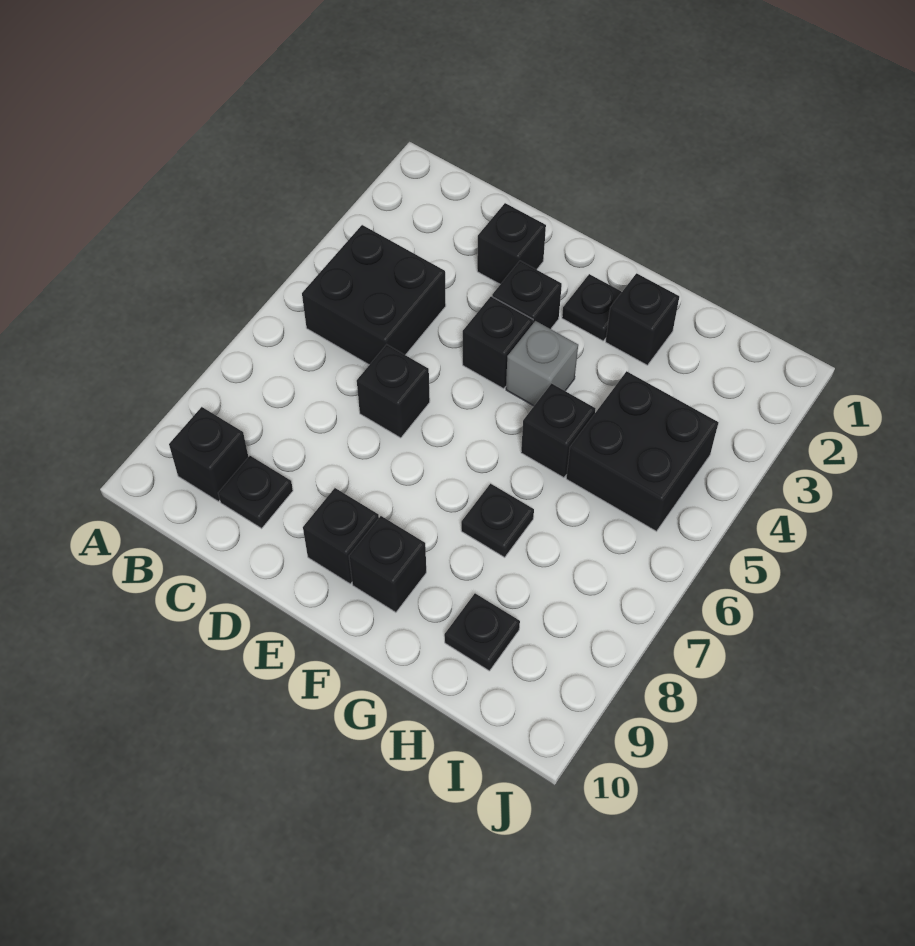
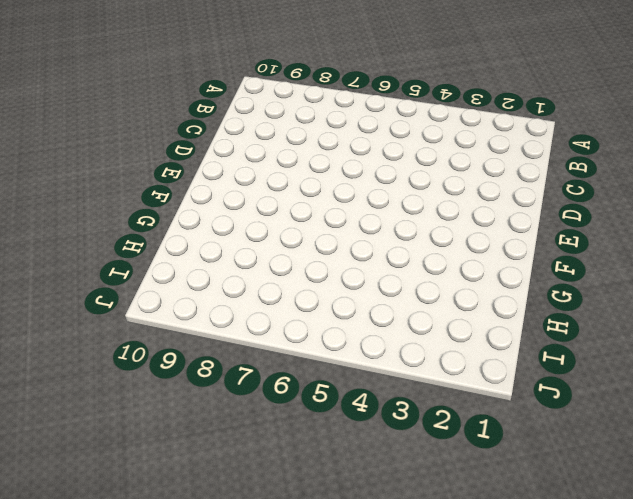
none -> black brick B4:C5 level 1
none -> black brick B9 level 1
none -> black plate C9 level 1

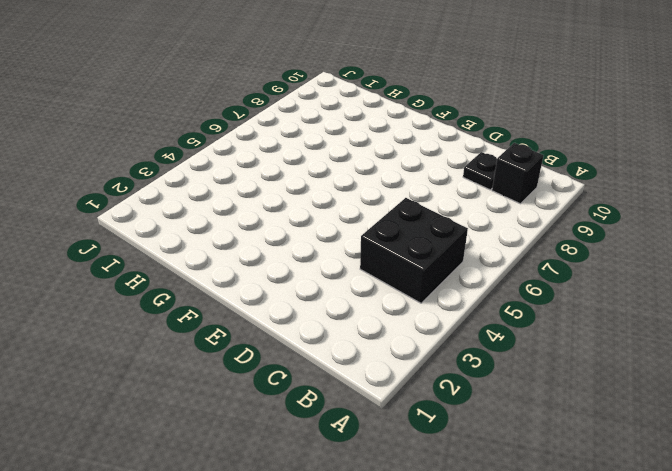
none -> black brick D2 level 1
none -> black brick D6 level 1
none -> black brick E3 level 1

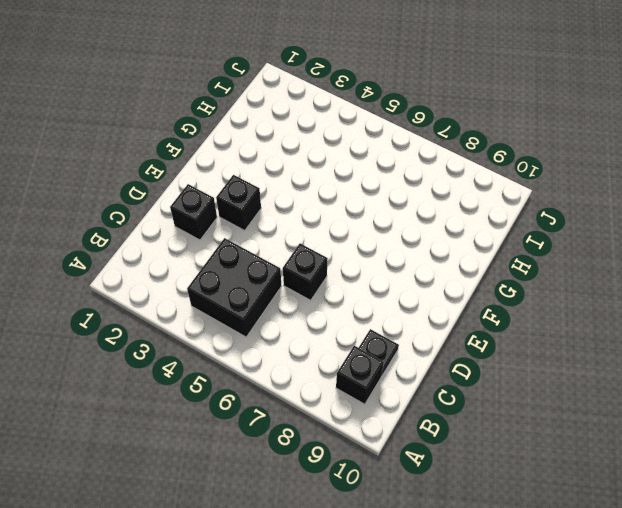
none -> black brick E4 level 1
none -> black brick E9 level 1
none -> black plate F2 level 1

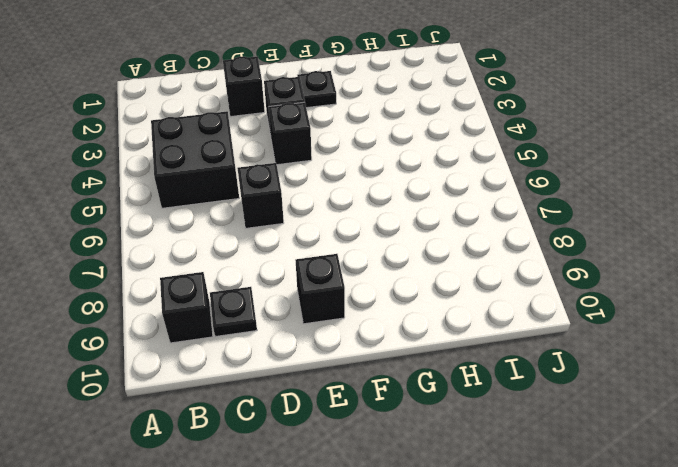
none -> grey brick F4 level 1
none -> black brick F9 level 1
none -> black brick G2 level 1

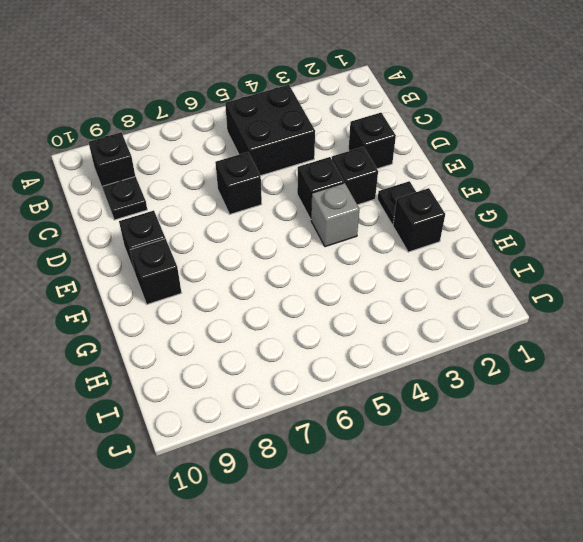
none -> black brick G5 level 1
none -> black plate G7 level 1
none -> black brick H4:I5 level 1

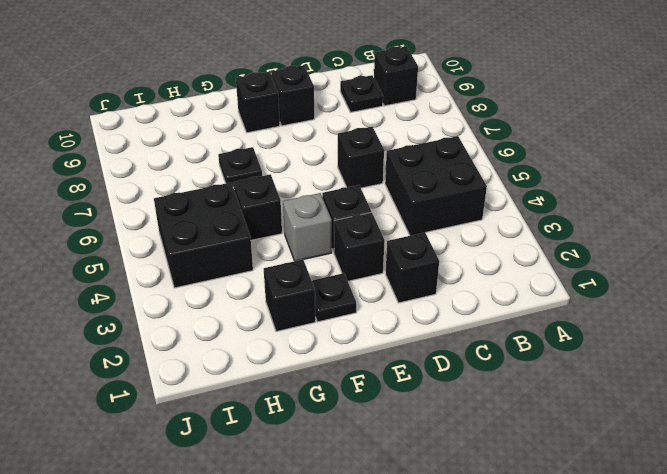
none -> black plate H9 level 1

